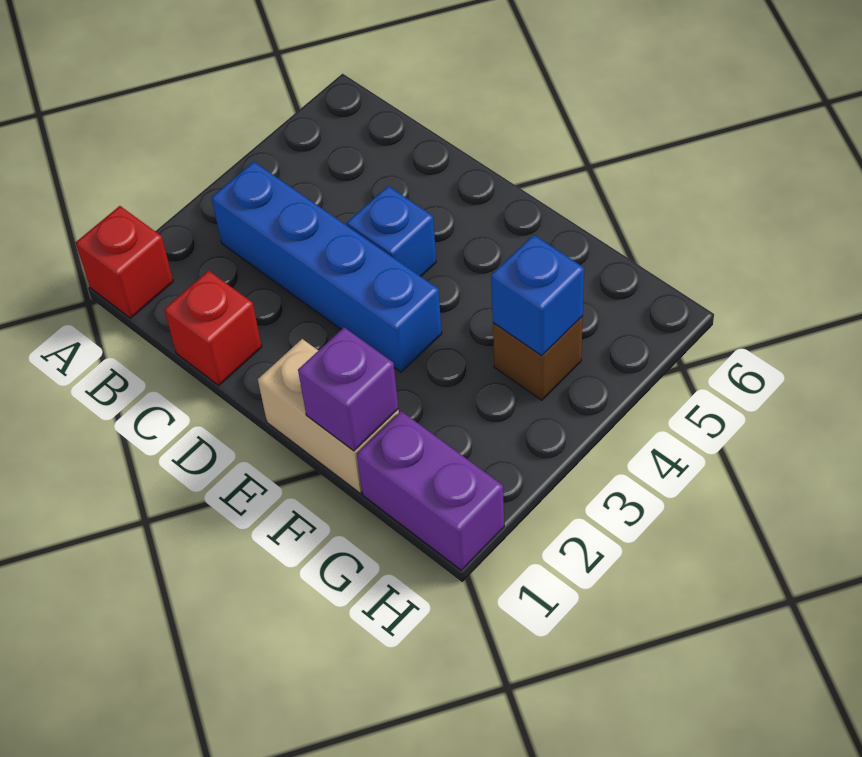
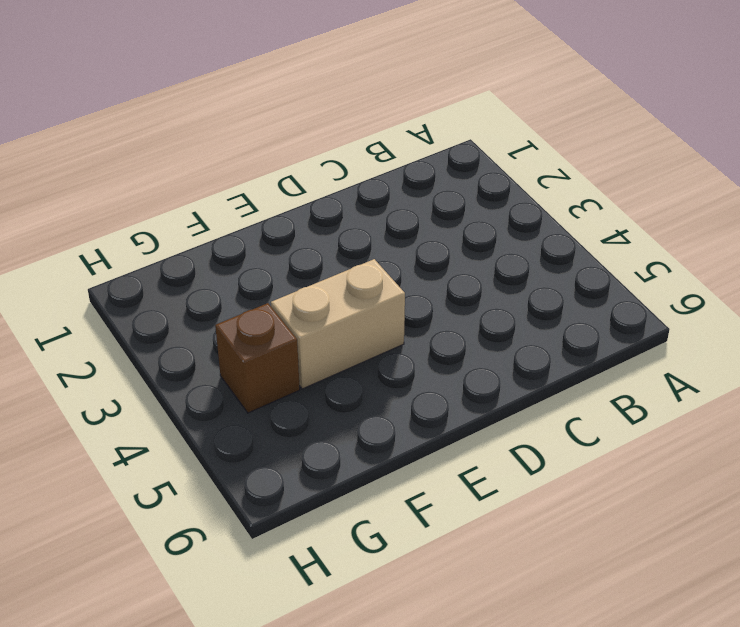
tan brick E4:F4 level 1 -> tan brick E1:F1 level 1
none -> red brick A1 level 1
none -> blue brick B3:E3 level 1

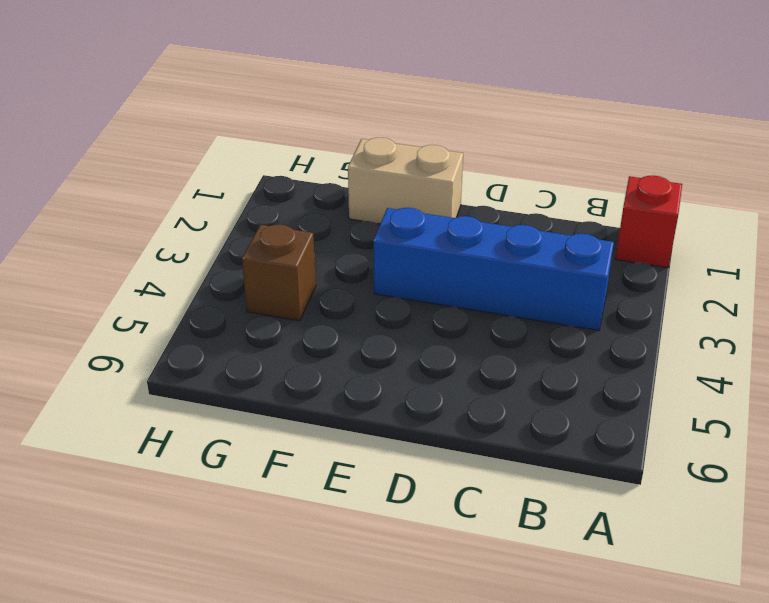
none -> red brick C1 level 1
none -> blue brick D4 level 1

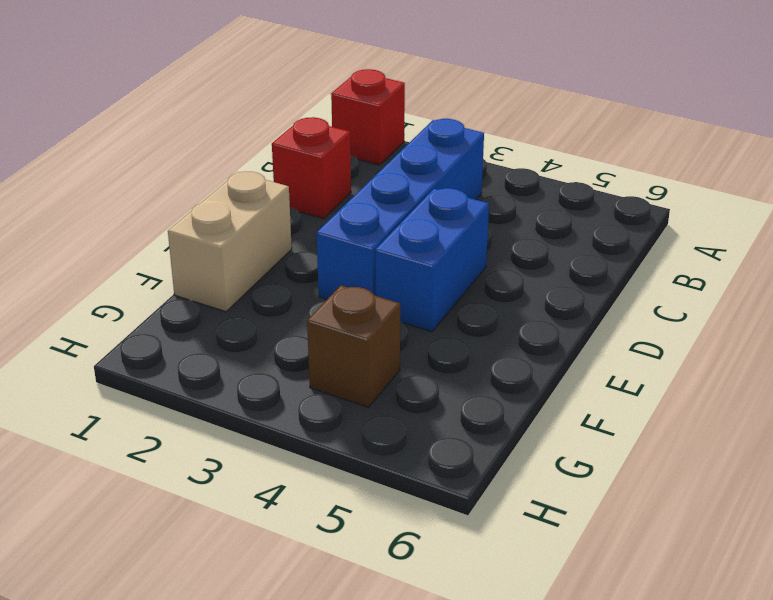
blue brick D4:E4 level 1 -> blue brick D4 level 1
none -> purple brick G1:H1 level 1
none -> purple brick F1 level 2

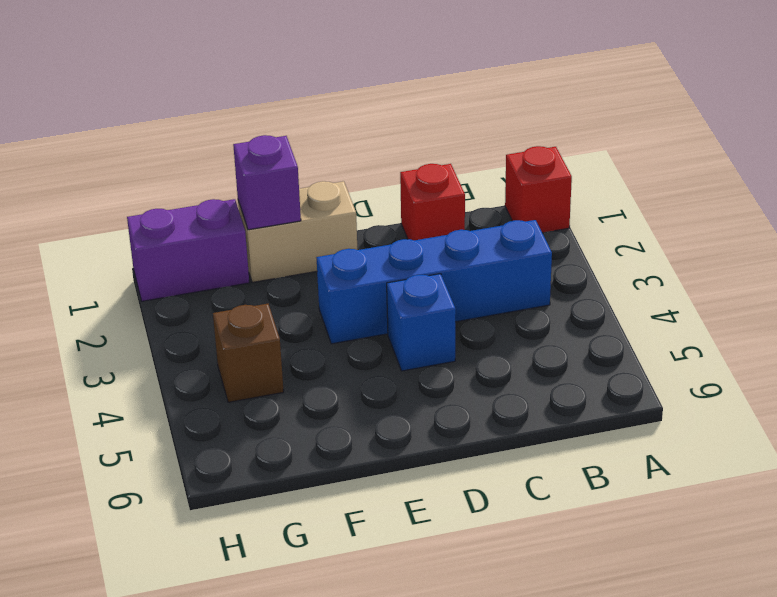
none -> blue brick G4 level 2

